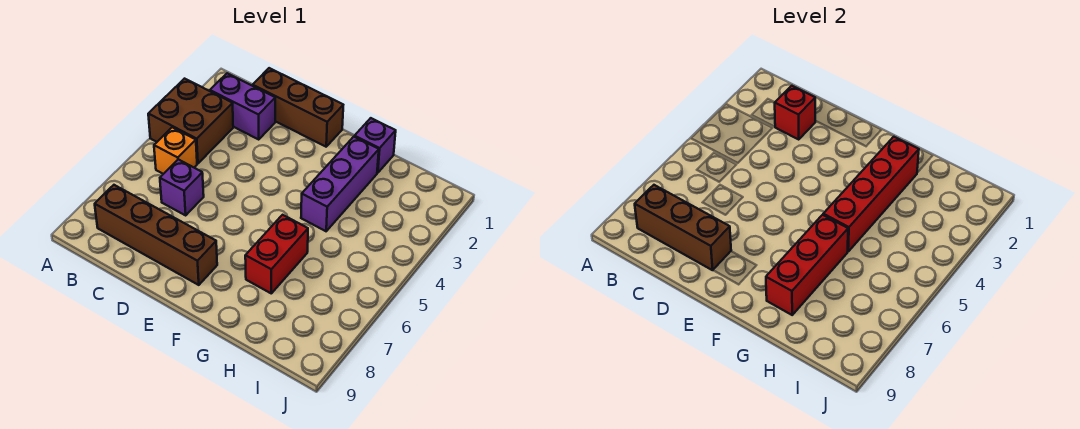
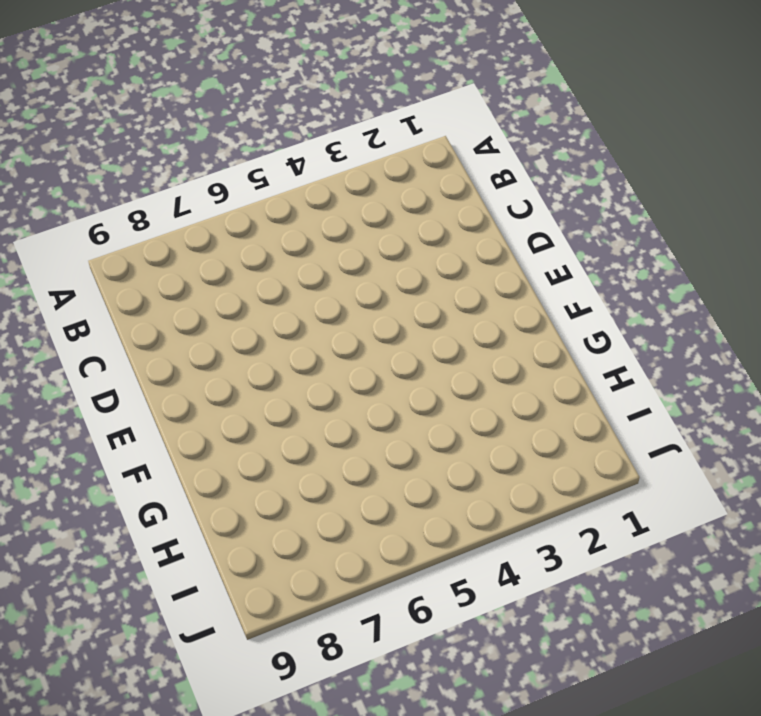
none -> brown brick A3:B4 level 1
none -> purple brick B2:C2 level 1
none -> orange brick B5 level 1

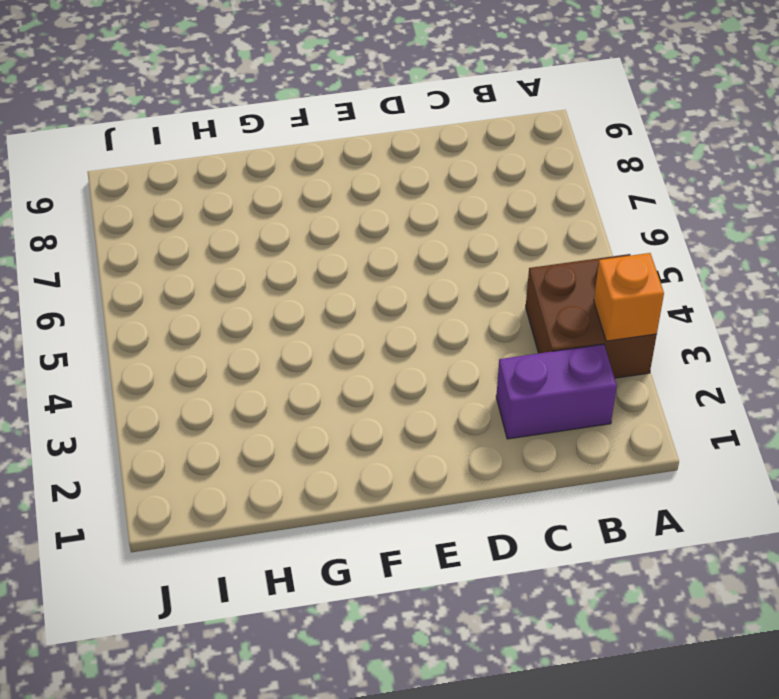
orange brick A3 level 2 -> orange brick B5 level 1
none -> brown brick B8:E8 level 1
none -> brown brick C1:E1 level 1
none -> purple brick C6 level 1

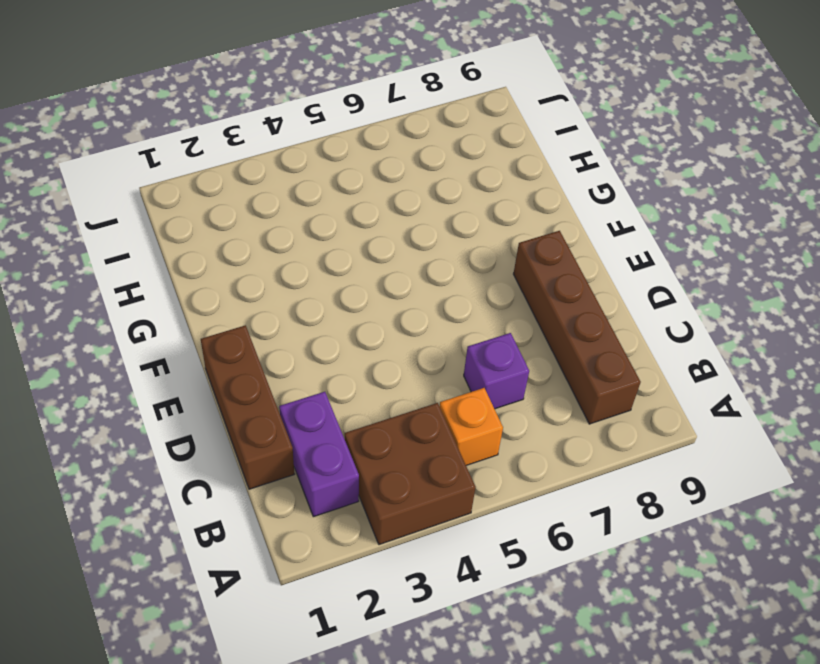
none -> purple brick G1 level 1
none -> purple brick G2:G4 level 1
none -> red brick G6:G7 level 1

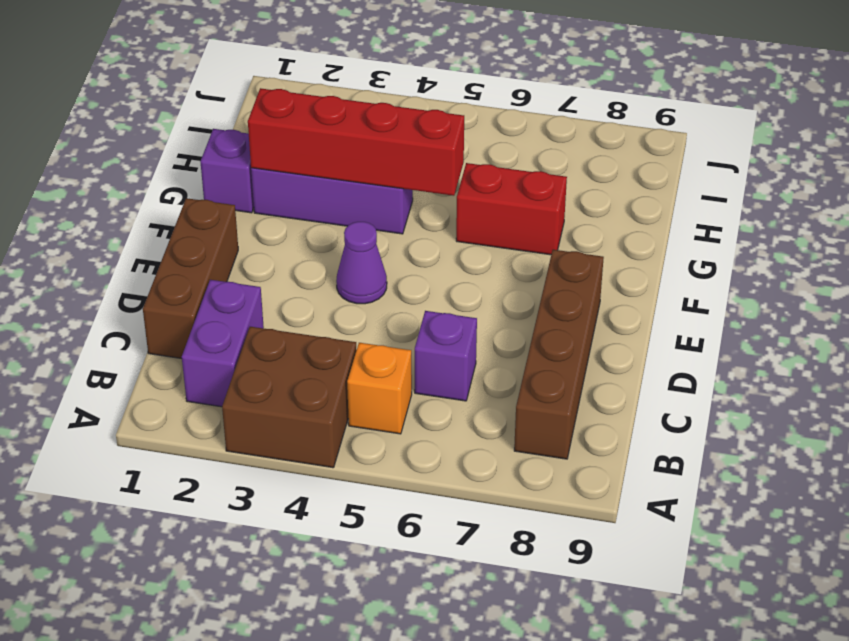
purple cone E4 level 1 -> none
none -> brown brick B8:D8 level 2
none -> red brick C2 level 2
none -> red brick G6:G8 level 2

